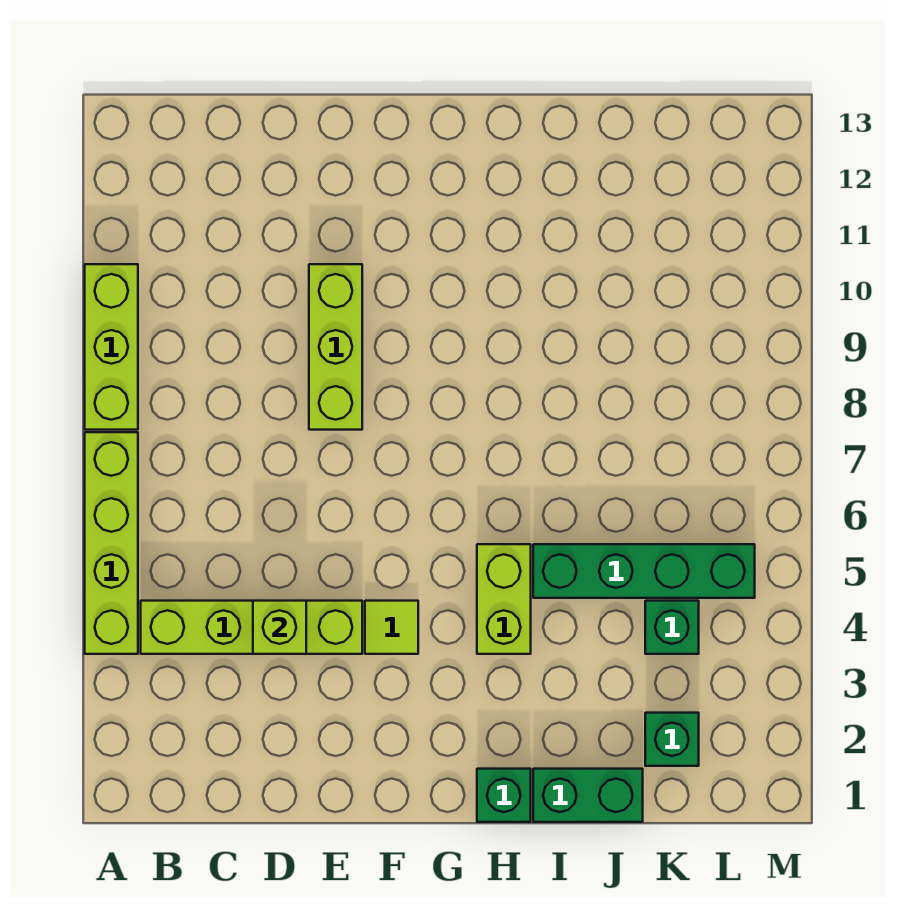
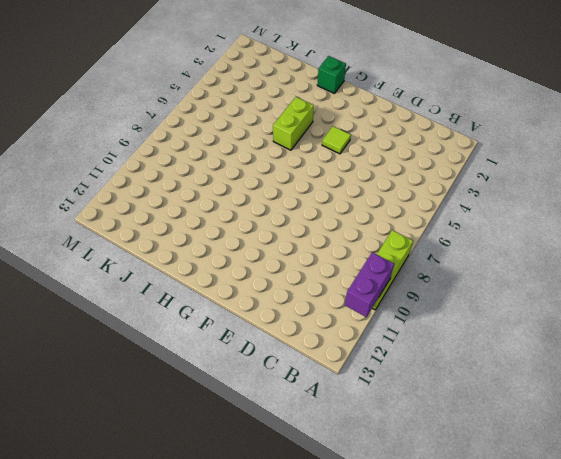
purple brick A10:A11 level 2 -> none
none -> lime brick A4:A7 level 1
none -> lime brick B4:E4 level 1
none -> lime brick E8:E10 level 1

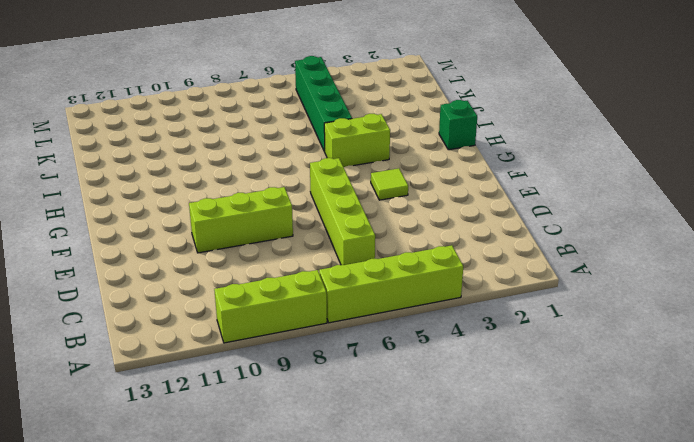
lime brick C6:F6 level 1 -> lime brick B4:E4 level 1
none -> green brick I1:J1 level 1
none -> green brick K2 level 1
none -> green brick K4 level 1

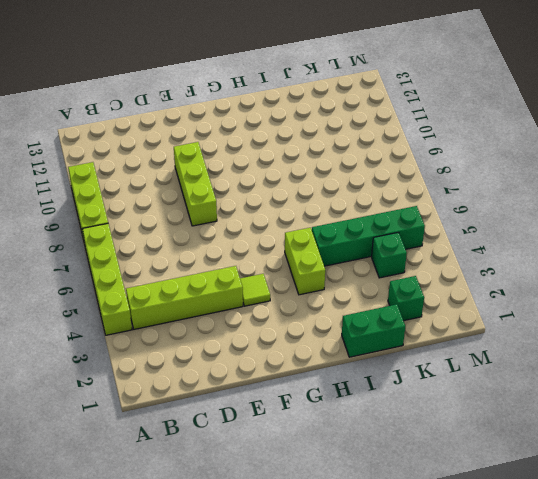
none -> green brick H1 level 1
none -> lime brick D4 level 2

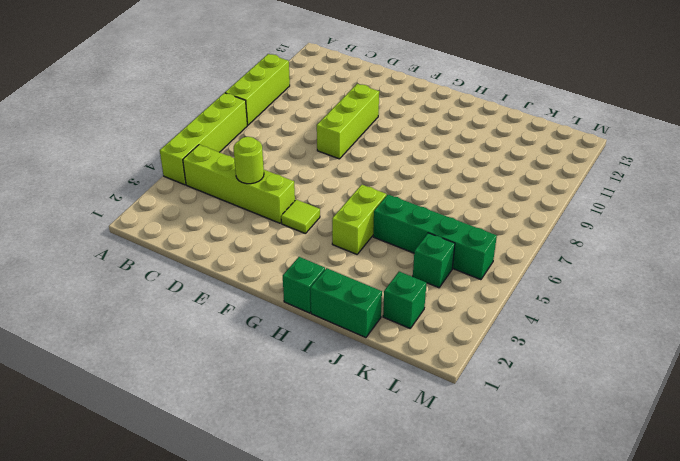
lime round brick D4 level 2 -> lime brick D4 level 2

